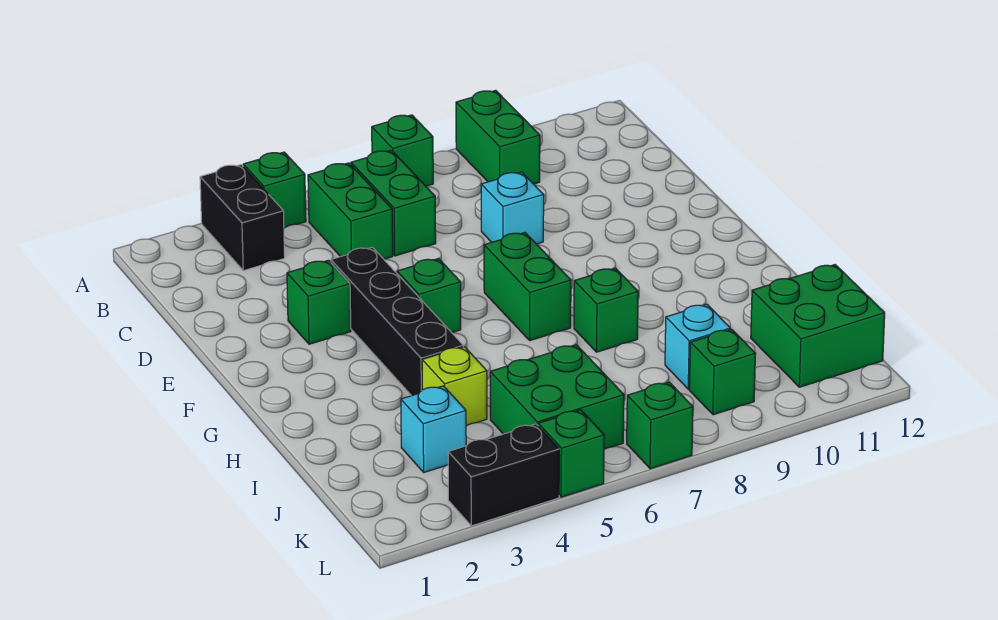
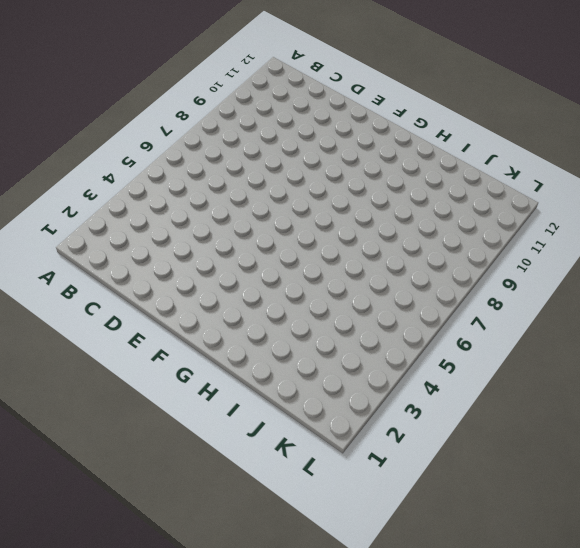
none -> black brick A3:B3 level 1
none -> green brick A4 level 1
none -> green brick A7 level 1

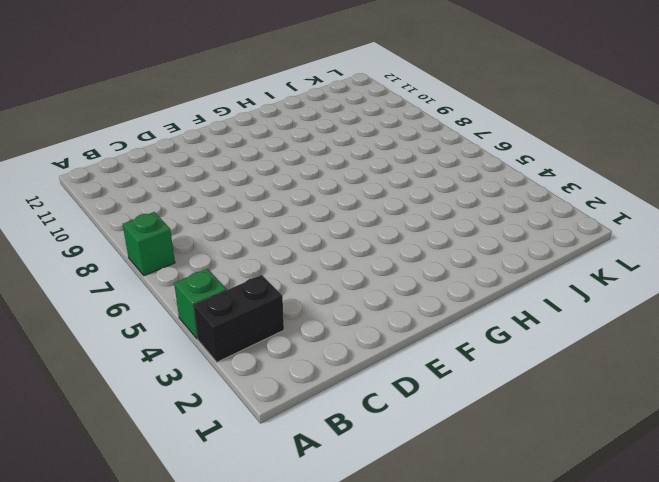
none -> green brick A9:B9 level 1
none -> green brick B5:C5 level 1
none -> green brick B6:C6 level 1

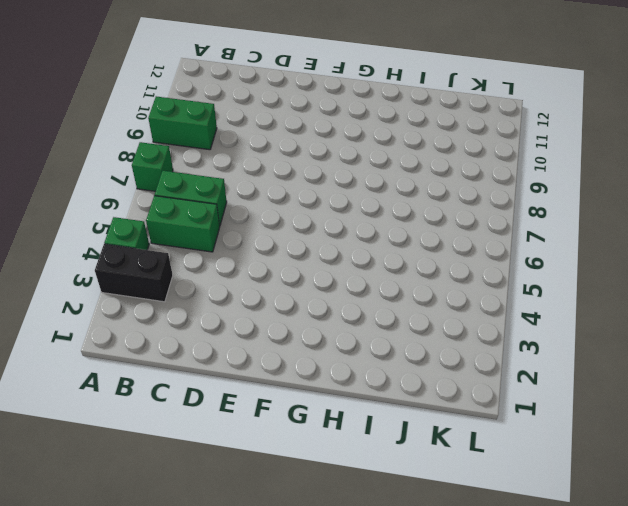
none -> cyan brick D8 level 1
none -> green brick E3 level 1
none -> black brick E4:H4 level 1

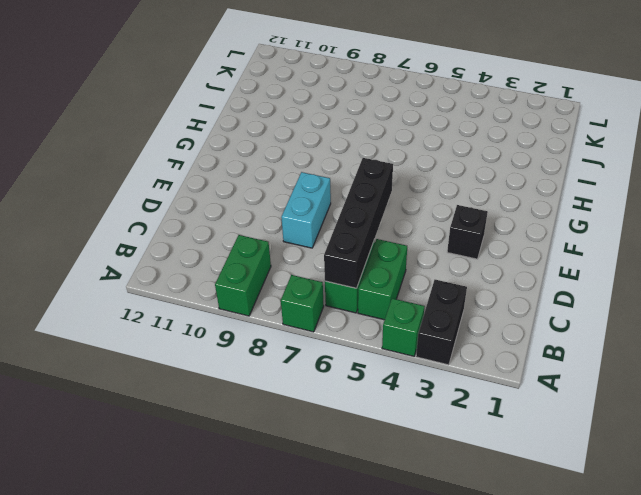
black brick B6:E6 level 2 -> black brick E4:H4 level 1
cyan brick D8:E8 level 1 -> cyan brick D8 level 1
black brick E3 level 1 -> green brick E3 level 1
none -> green brick F5 level 1
none -> green brick F7:G7 level 1
none -> green brick H8 level 1

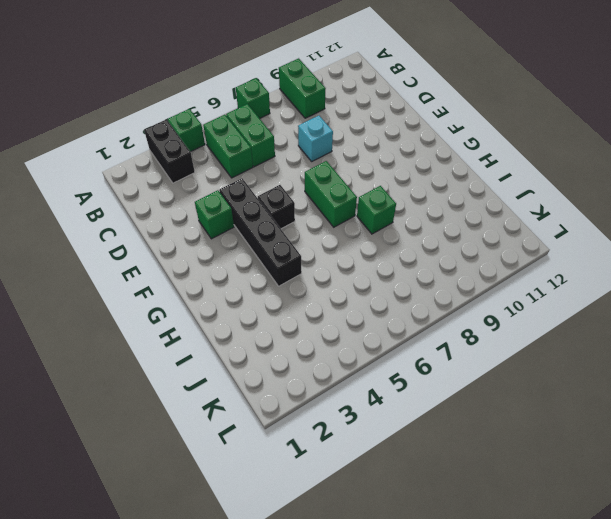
black brick F5 level 1 -> green brick F5 level 1
none -> lime brick I4 level 1
none -> cyan brick J3 level 1
none -> green brick J5:K6 level 1

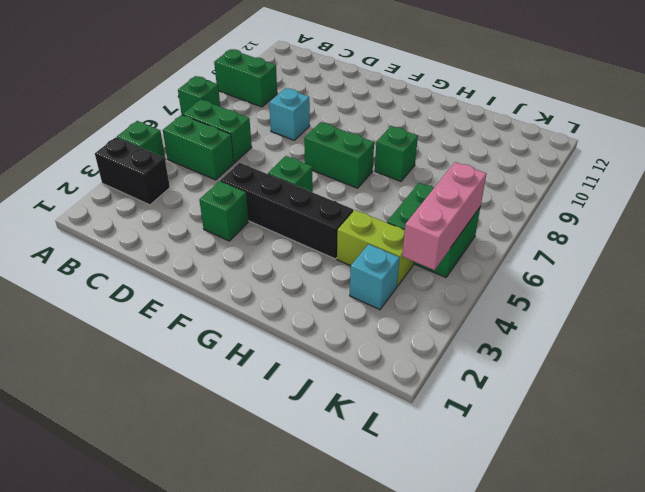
lime brick I4:J4 level 1 -> lime brick I4 level 1
pink brick K4:K6 level 2 -> none
none -> cyan brick J9 level 1
none -> green brick J11:K12 level 1
none -> green brick K9 level 1

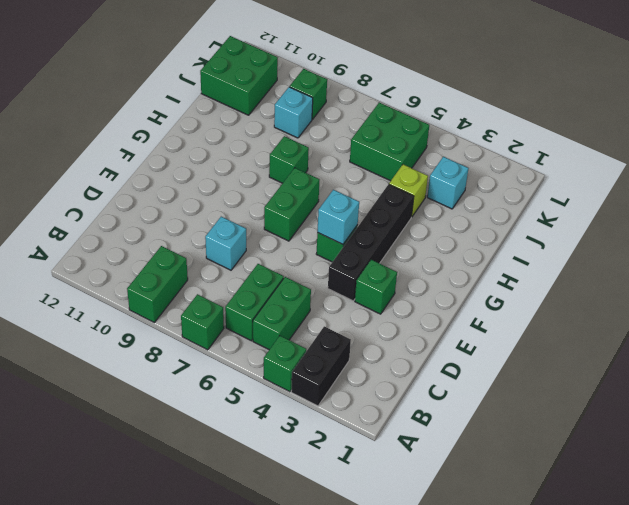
cyan brick F5 level 2 -> none
none -> black brick L3:L4 level 1
none -> green brick L5 level 1
none -> green brick L7 level 1

